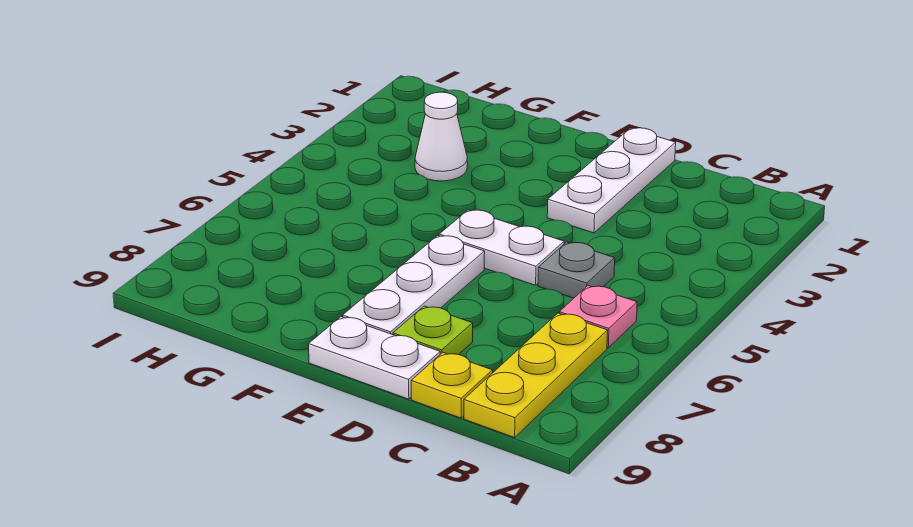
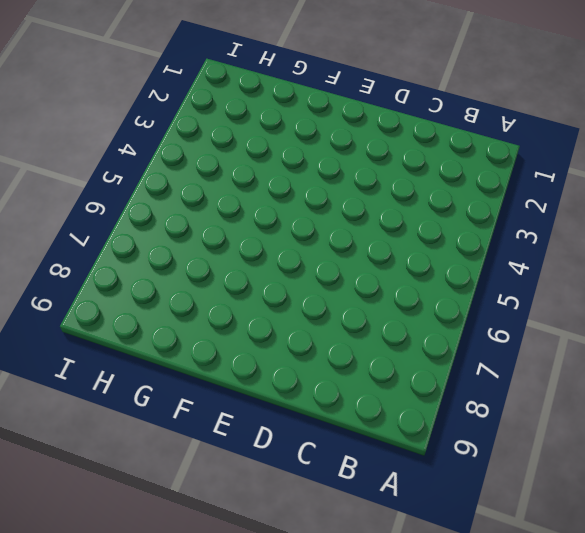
none -> pink plate B6 level 1
none -> yellow plate B7:B9 level 1

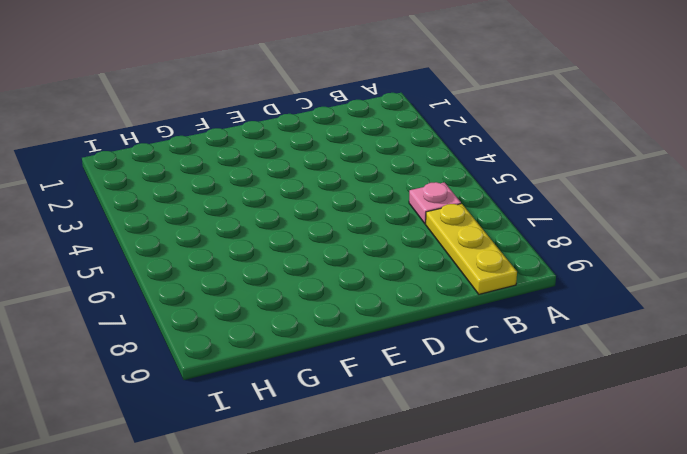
none -> grey plate C5 level 1
none -> yellow plate C9 level 1

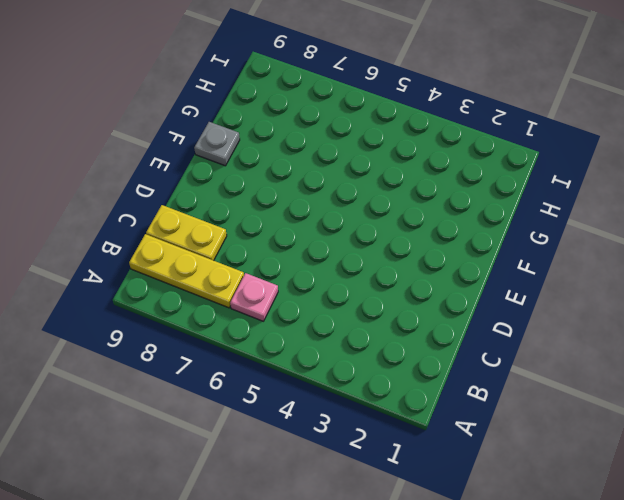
yellow plate C8:C9 level 1 -> yellow plate C9 level 1
grey plate F9 level 1 -> grey plate C5 level 1
none -> white plate D1:D3 level 1
none -> white plate D5:E5 level 1

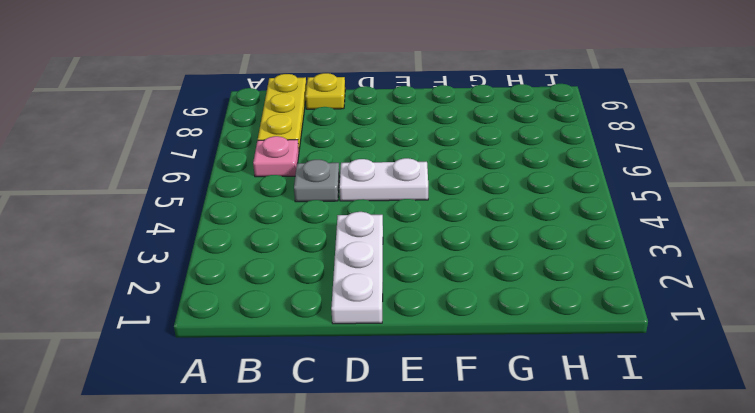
none -> lime plate D8 level 1
none -> white plate D9:E9 level 1

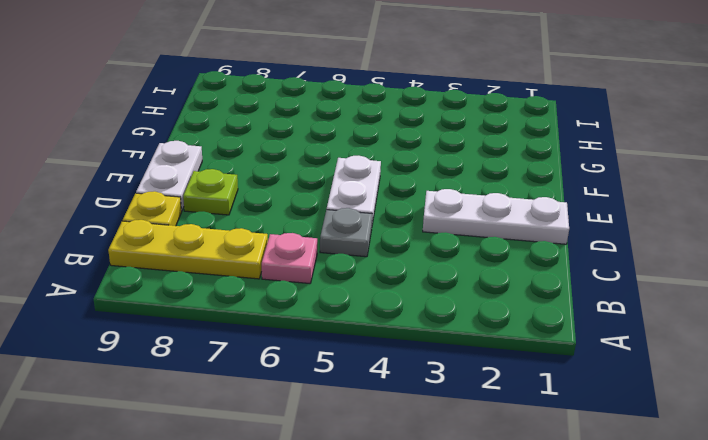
none -> white plate E6:E8 level 1
none -> white cone G3 level 1

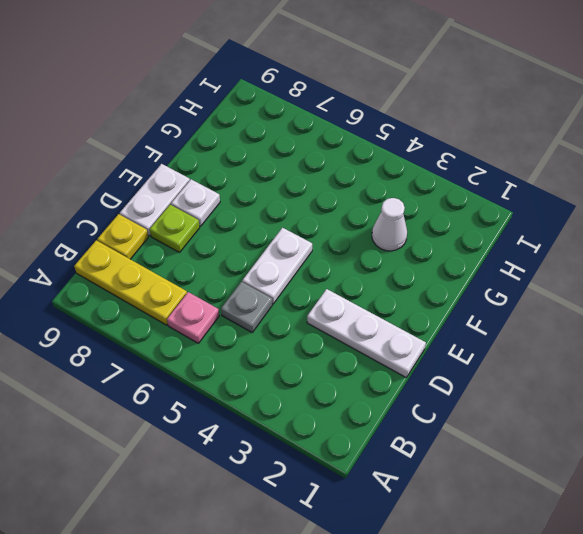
white plate E8 level 1 -> white plate E6:E8 level 1

